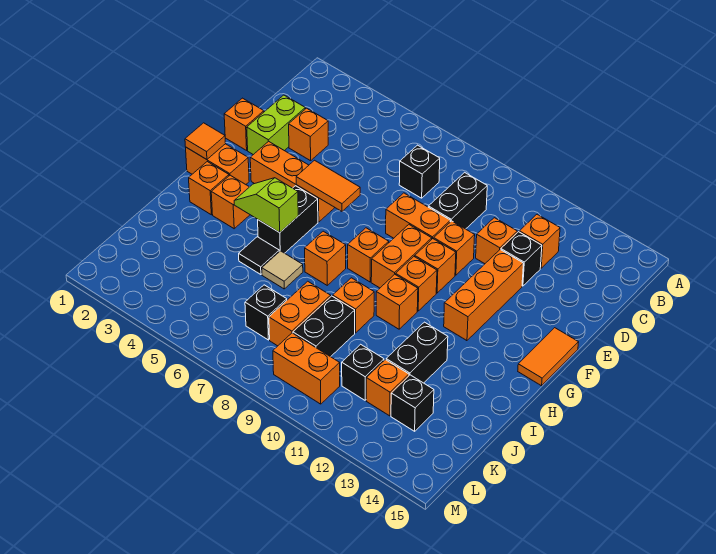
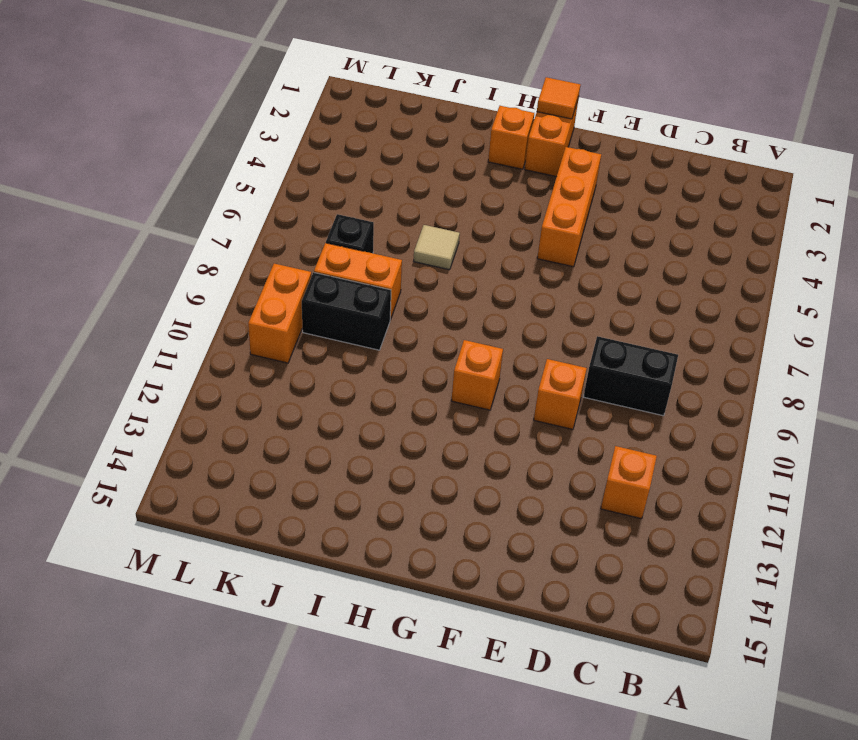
none -> black brick C7 level 1
none -> lime brick D2:E2 level 1
none -> orange brick D3 level 1
none -> orange brick D11 level 1

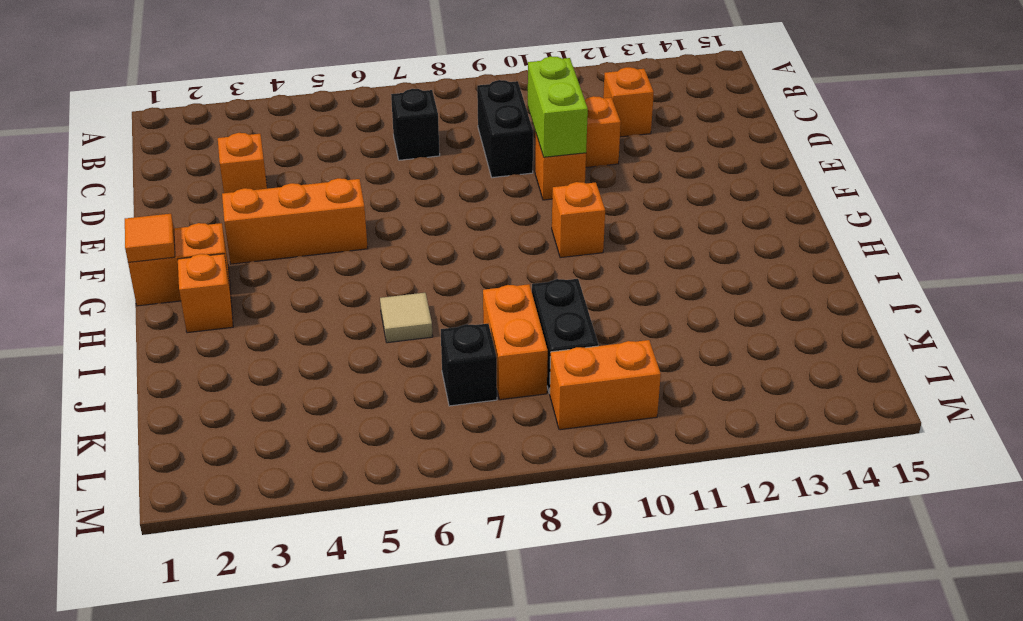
lime brick D10:E10 level 2 -> lime brick D2:E2 level 1
none -> black brick D12 level 1
none -> orange brick E1 level 1
none -> orange brick E8:E9 level 1
none -> orange brick E12:G12 level 1

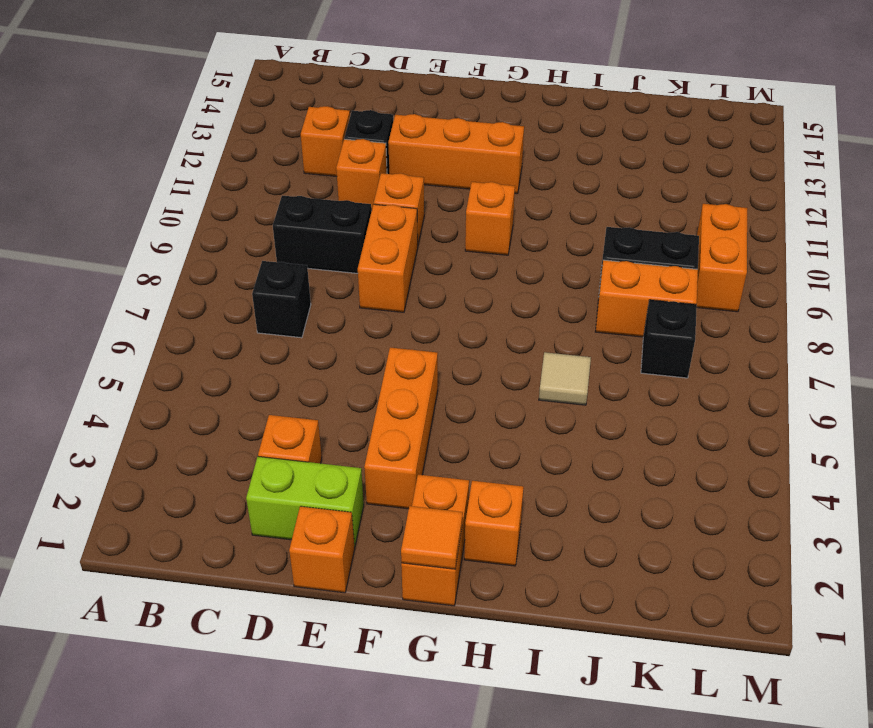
none -> orange brick F9:G9 level 1
none -> orange brick F10 level 1
none -> orange tile F15:G15 level 1
none -> black brick G5:H5 level 1

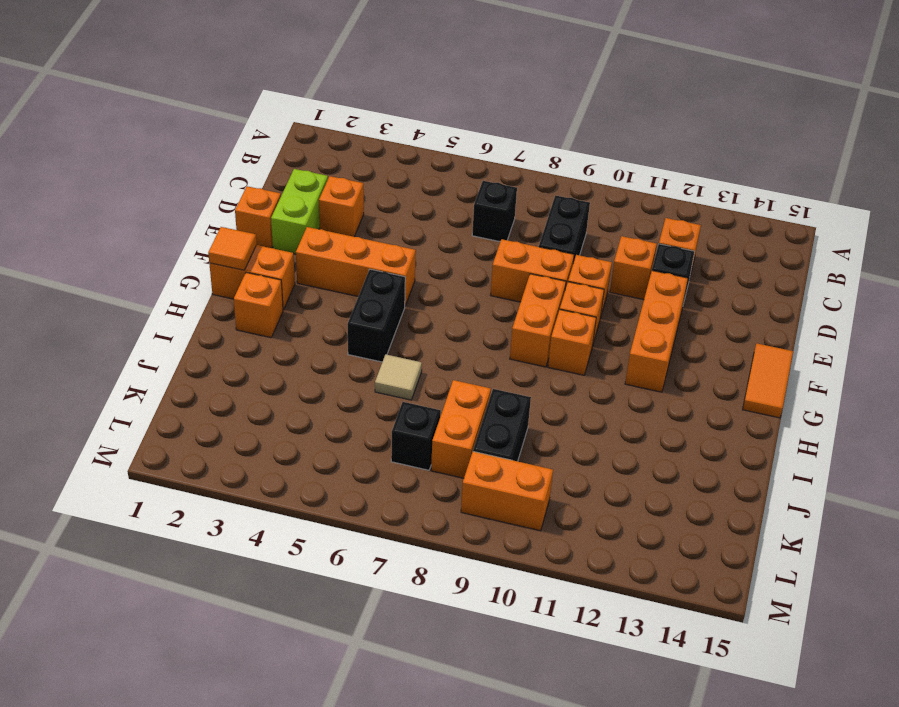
none -> orange brick G8 level 1
none -> orange brick H3 level 1
none -> orange brick H7 level 1
none -> orange brick H10 level 1

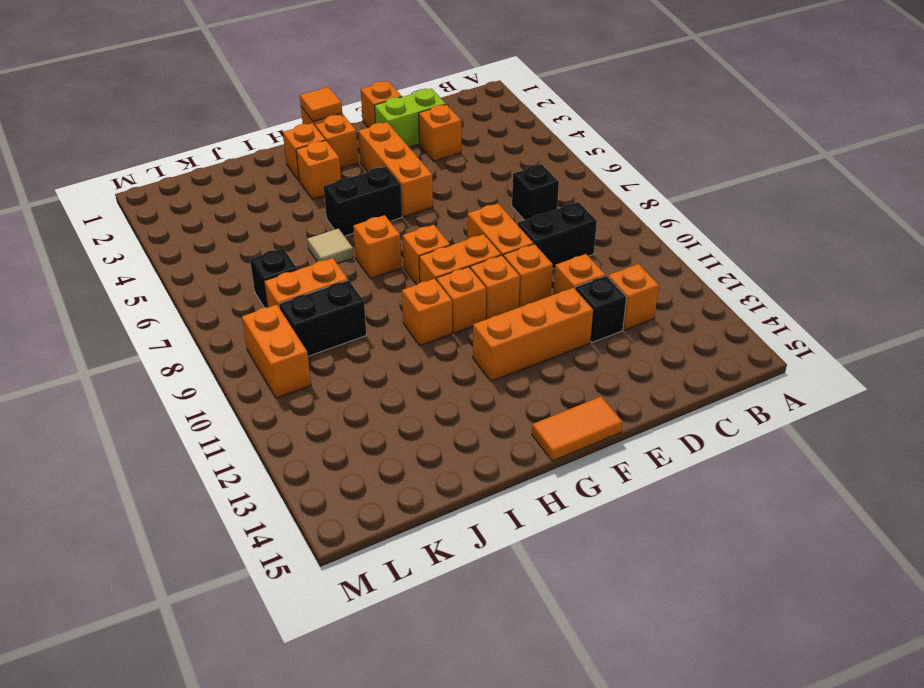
none -> black tile I5 level 1
none -> orange brick I9 level 1
none -> black brick I12:J12 level 1
none -> black brick K11 level 1

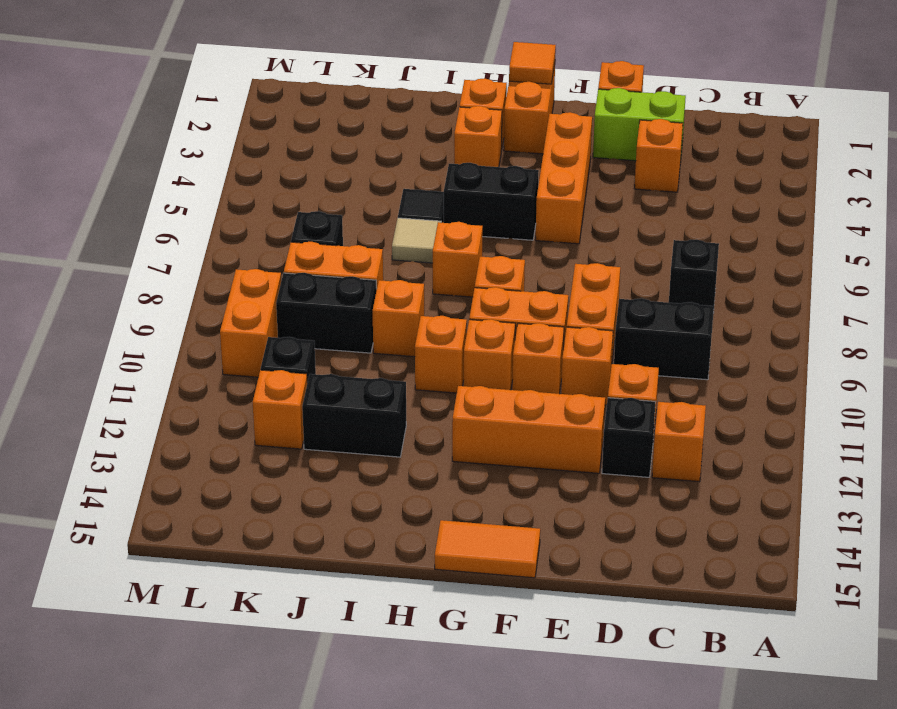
none -> black brick K13 level 1
none -> orange tile F5:F6 level 2
none -> lime slope H4:H5 level 2 top 5

